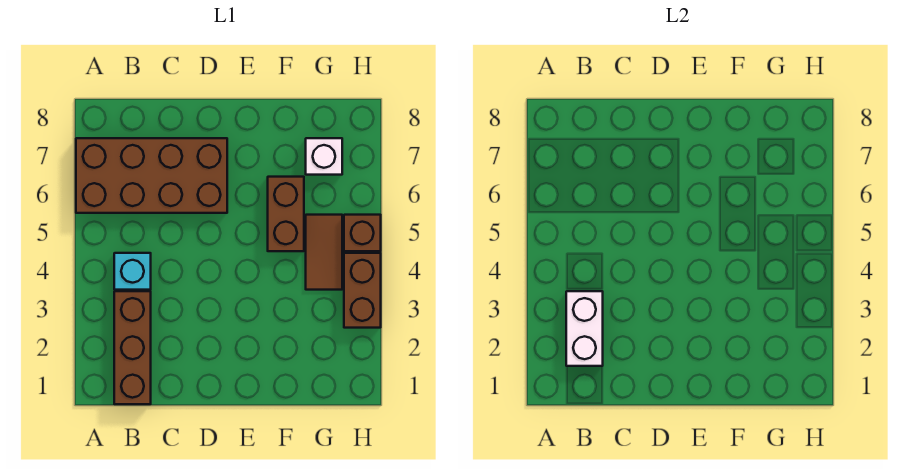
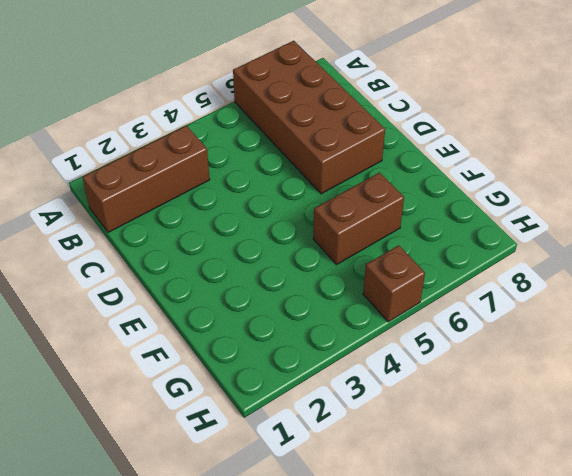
none -> cyan brick B4 level 1
none -> brown tile G4:G5 level 1

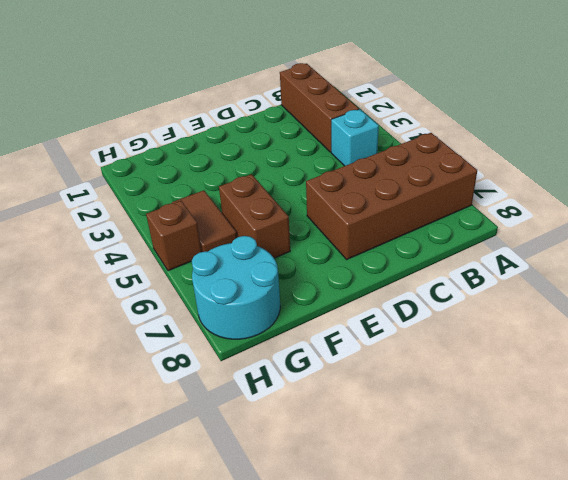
cyan round brick G7:H8 level 1 -> white brick G7 level 1
none -> brown brick H3:H4 level 1
none -> white brick B2:B3 level 2

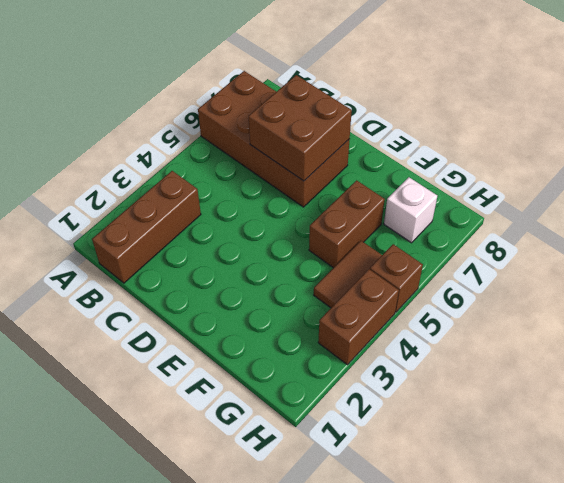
brown brick C6:D7 level 2 -> none
none -> cyan brick B4 level 1
none -> white brick B2:B3 level 2

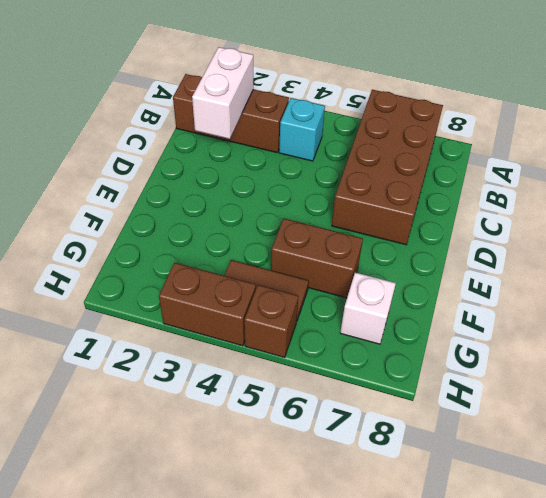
white brick B2:C2 level 2 -> white brick B2:B3 level 2

